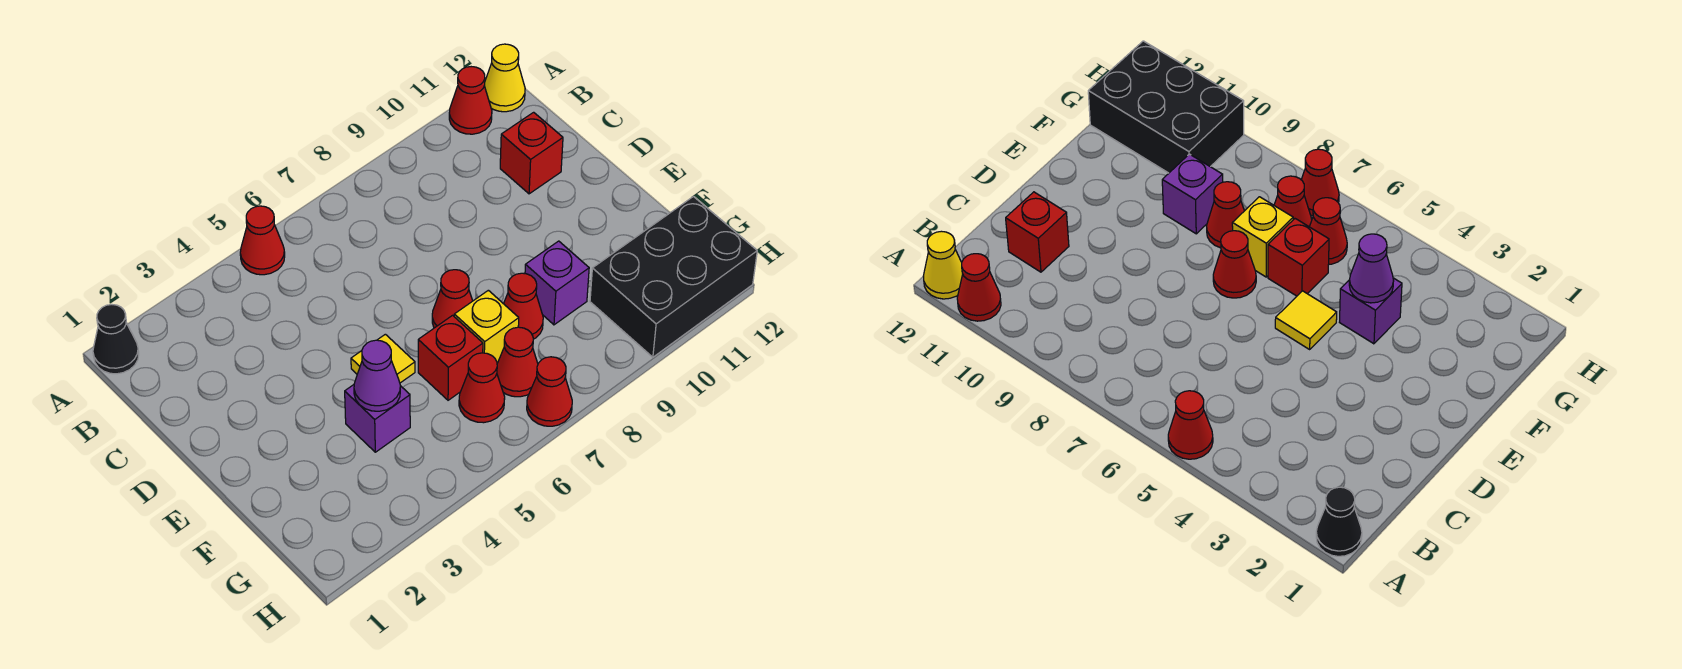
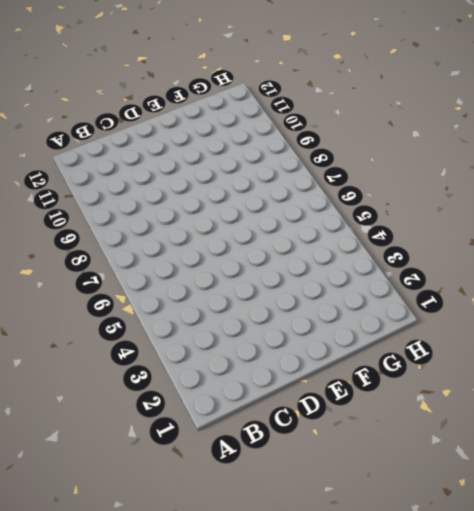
none -> black cone A1 level 1
none -> red cone A5 level 1
none -> red cone A11 level 1

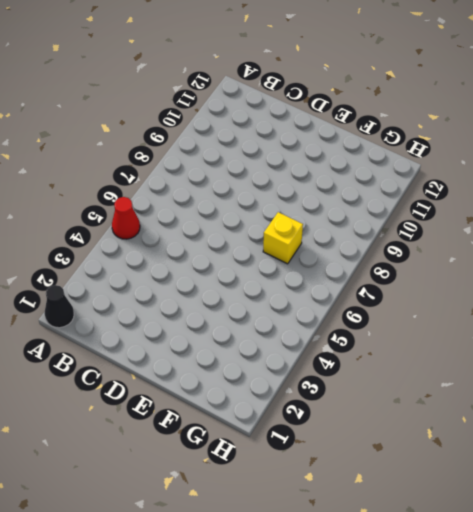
none -> red cone A11 level 1
none -> yellow cone A12 level 1
none -> red brick C11 level 1

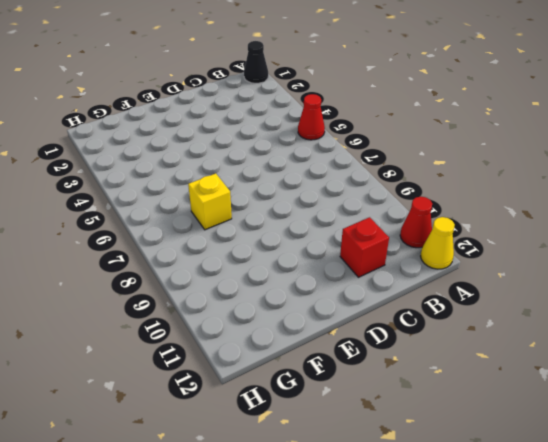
none -> yellow tile E5 level 1
none -> red cone E7 level 1
none -> purple brick F4 level 1

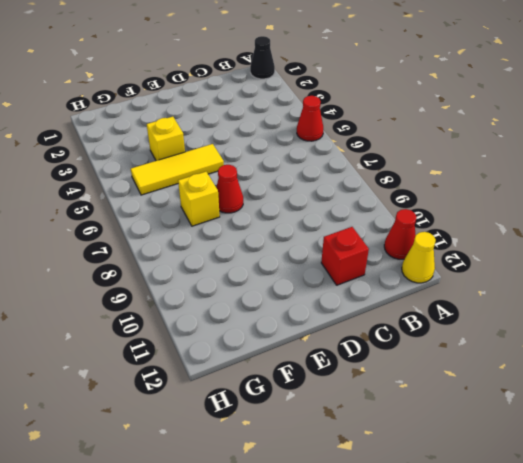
yellow tile E5:G5 level 1 -> yellow tile E5 level 1
yellow brick F4 level 1 -> purple brick F4 level 1
none -> red brick F6 level 1
none -> red cone F8 level 1
none -> purple brick F9 level 1

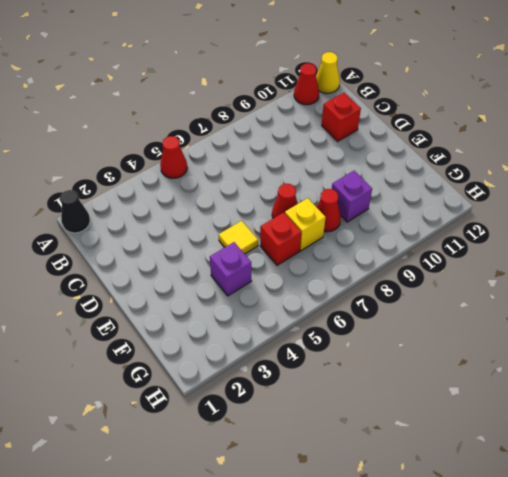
none -> red cone G6 level 1
none -> red cone G7 level 1
none -> black brick G10:H12 level 1

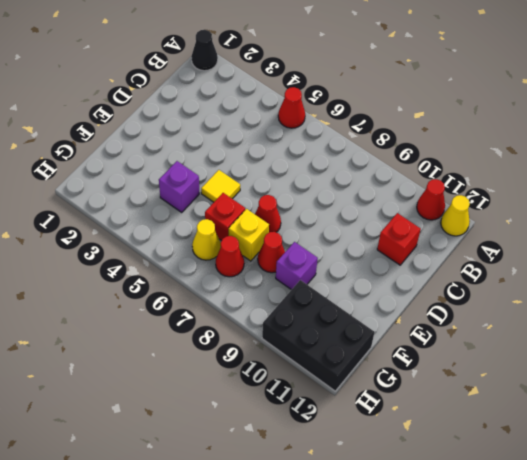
yellow cone G6 level 1 -> red cone G6 level 1
none -> red cone H7 level 1
none -> purple cone F4 level 2

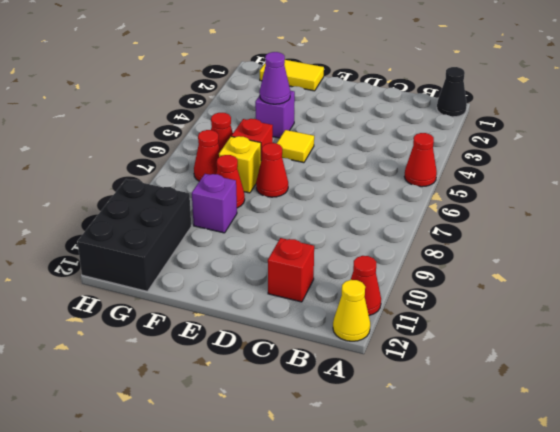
yellow tile F1:G1 level 1 -> none
none -> red cone H7 level 1

